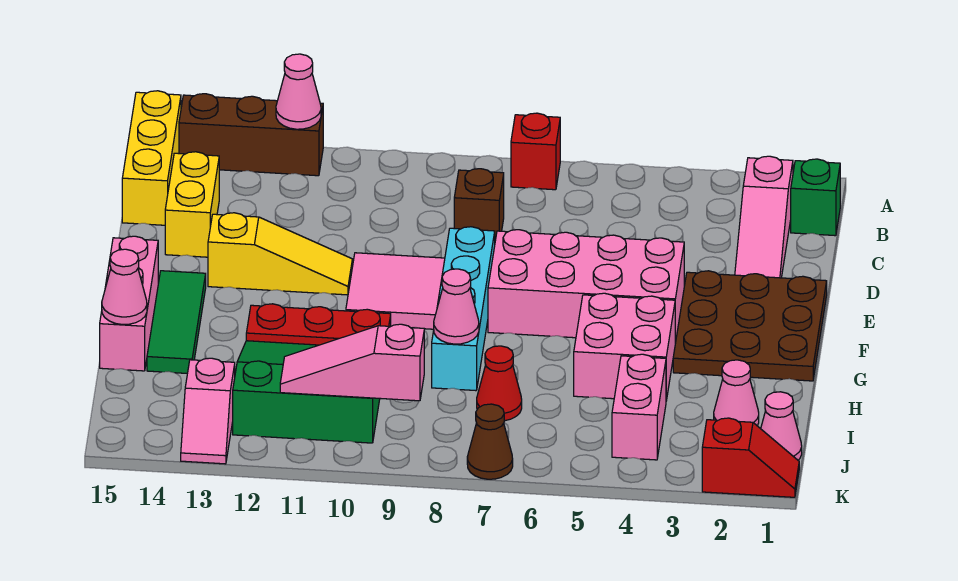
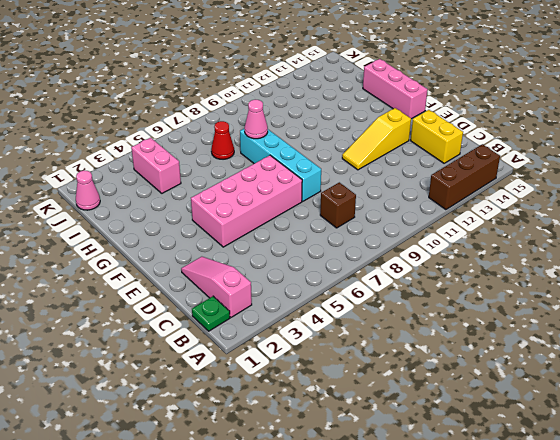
green plate B1 level 1 -> green brick B1 level 1
none -> red brick A7 level 1
none -> yellow brick A15:C15 level 1
none -> brown plate E1:G3 level 1

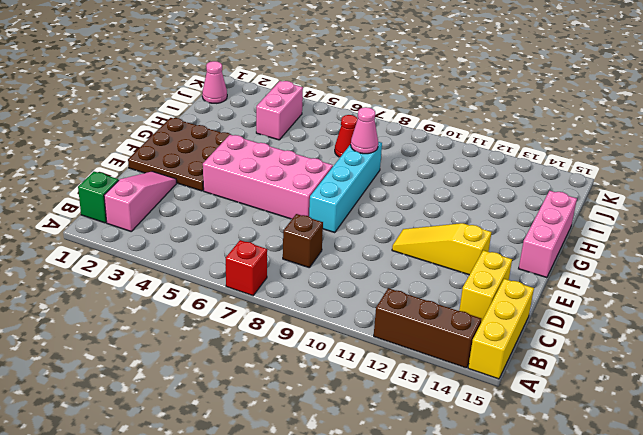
none -> pink tile E9:F10 level 1
none -> green tile F14:H14 level 1
none -> pink brick G4:H5 level 1

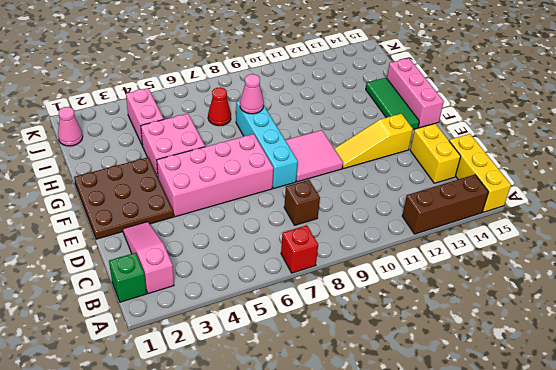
none -> red plate G10:G12 level 1
none -> green slope H10:J12 level 1 top J
none -> pink cone I2 level 1

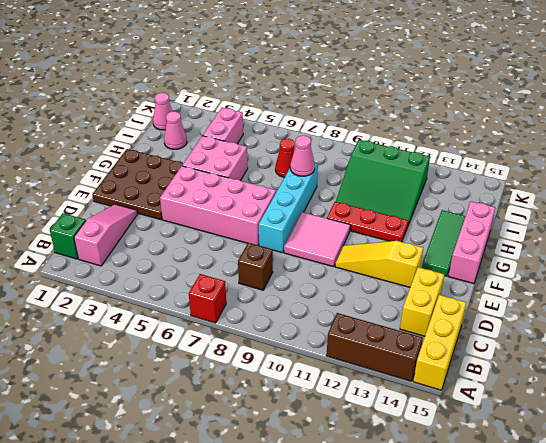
none -> pink slope J13:K13 level 1 top J
none -> red slope K1:K2 level 1 top 2
none -> brown cone K7 level 1

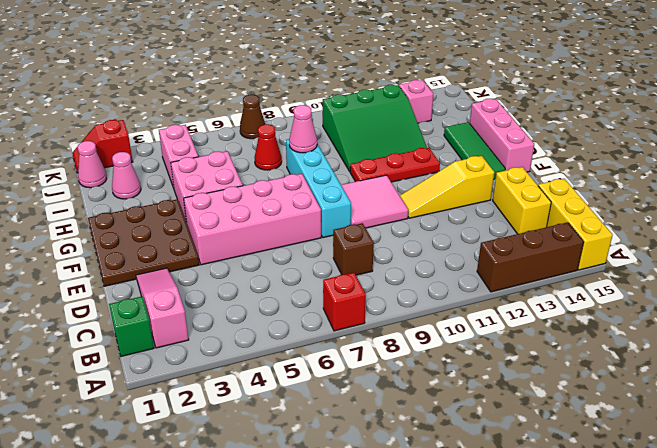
none -> pink cone A12 level 2
none -> pink cone H15 level 2
none -> pink slope J9:J11 level 2 top 9

